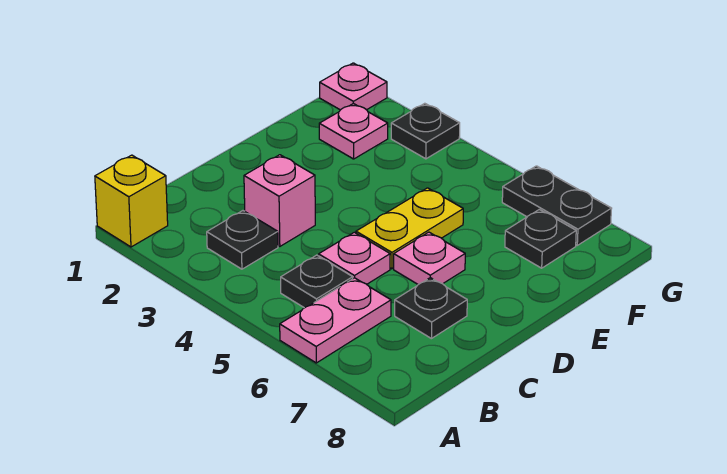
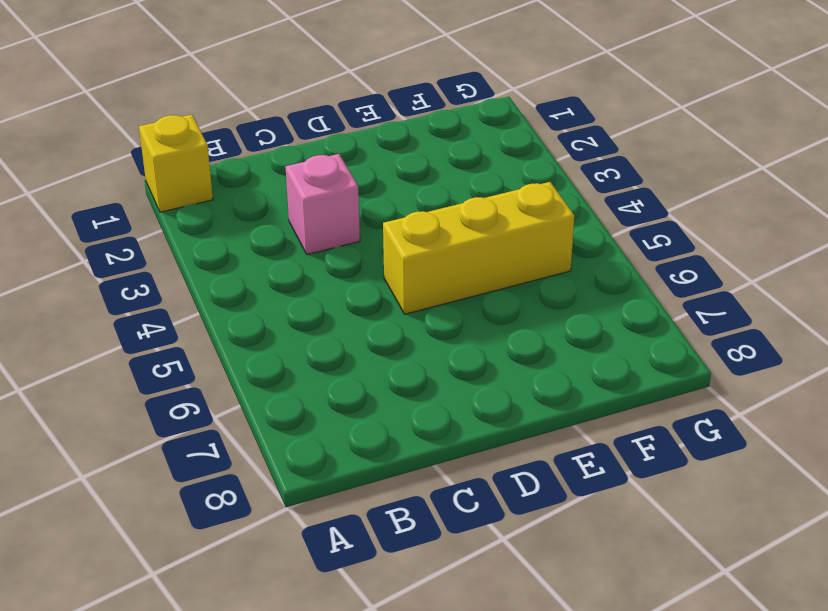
yellow brick D5:F5 level 1 -> yellow plate D5:E5 level 1
none -> pink plate A6:B6 level 1
none -> black plate B3 level 1
none -> black plate B5 level 1

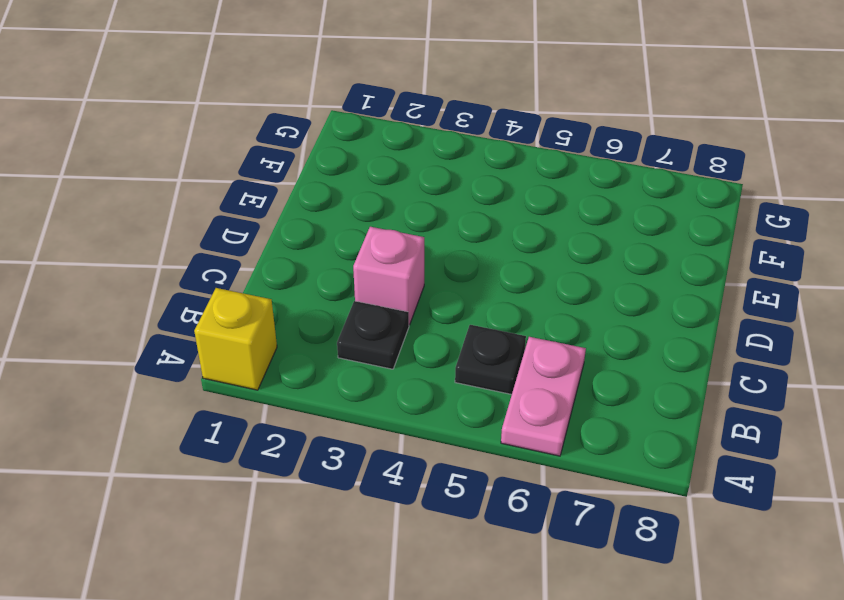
none -> pink plate C5 level 1
none -> black plate C7 level 1
none -> yellow plate D5:E5 level 1

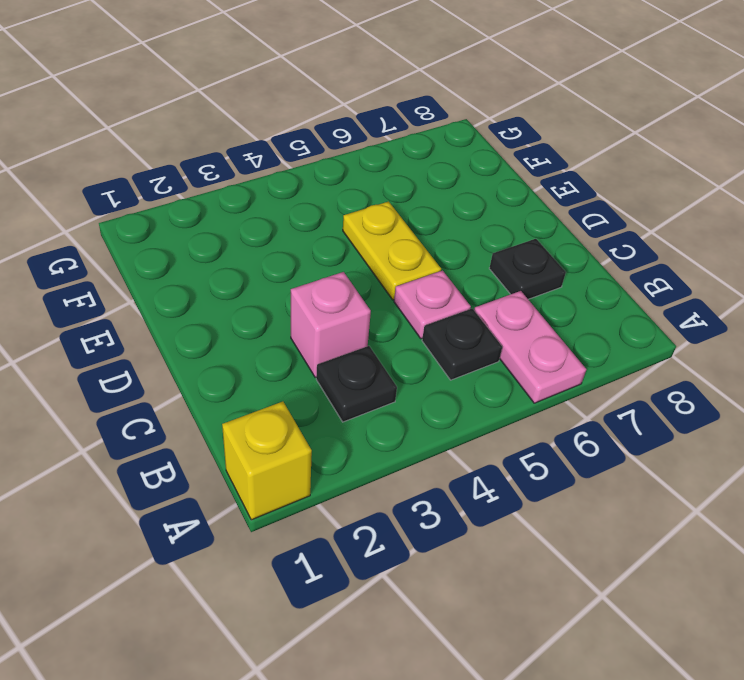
none -> pink plate D6 level 1
none -> pink plate F2 level 1
none -> black plate F7 level 1

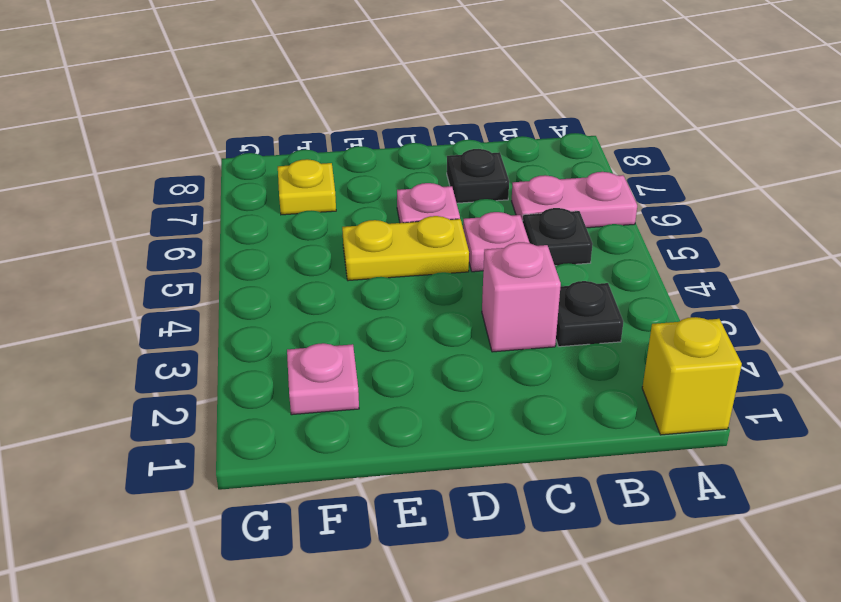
yellow plate F7 level 1 -> black plate F7 level 1
none -> pink plate G1 level 1
none -> black plate G3 level 1
none -> black plate G6:G7 level 1

